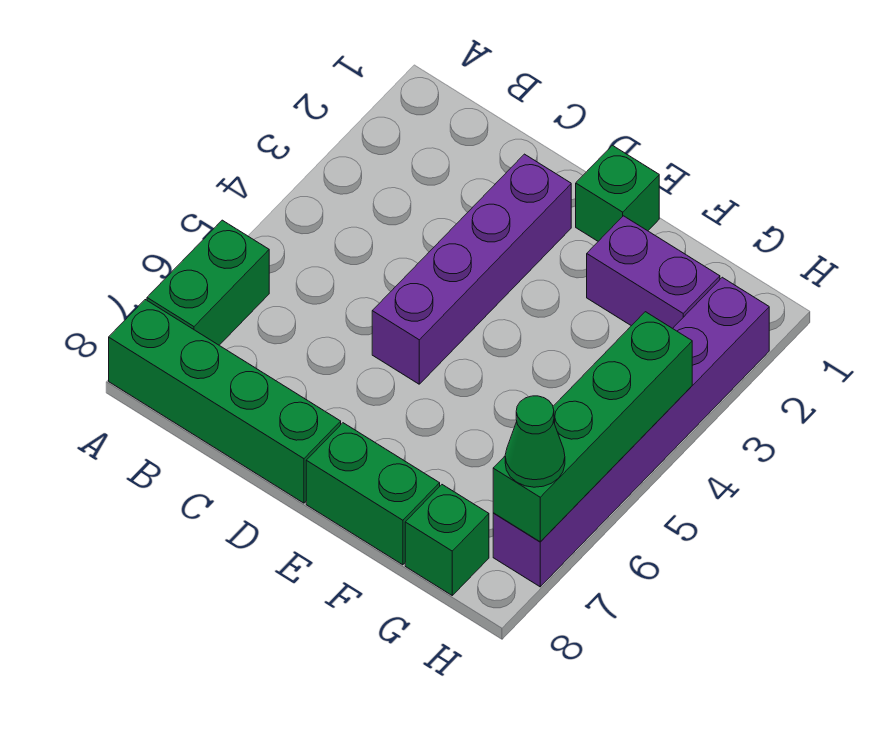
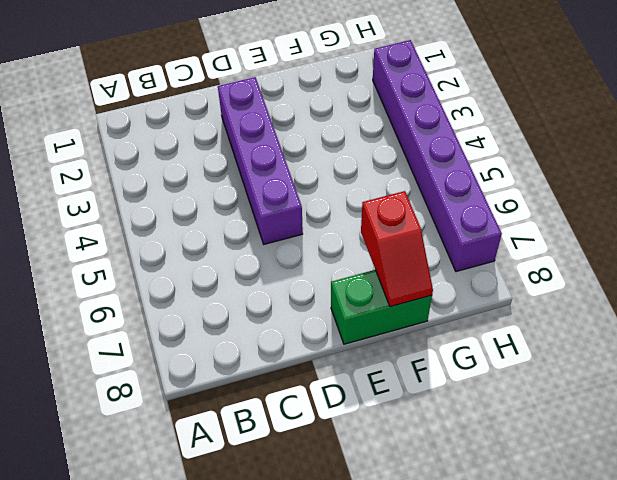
red slope F7:F8 level 2 top 7 -> none
none -> green brick A6:A7 level 1
none -> green brick A8:D8 level 1

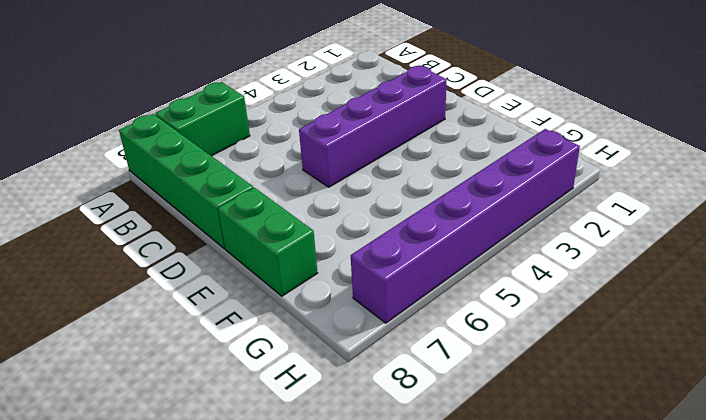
none -> green brick E1 level 1
none -> purple brick F2:G2 level 1

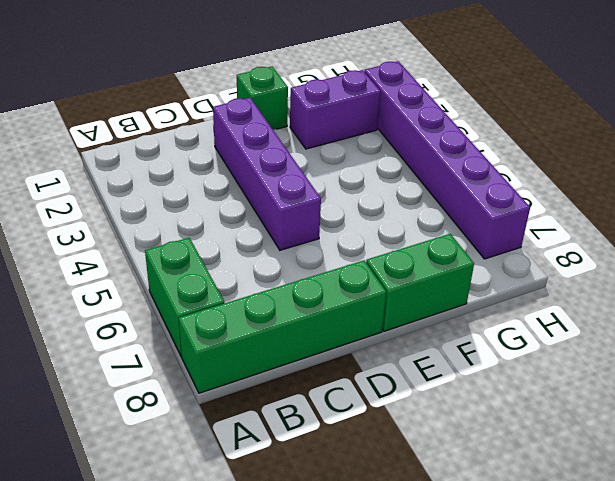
none -> green brick G8 level 1
none -> green brick H4:H7 level 2

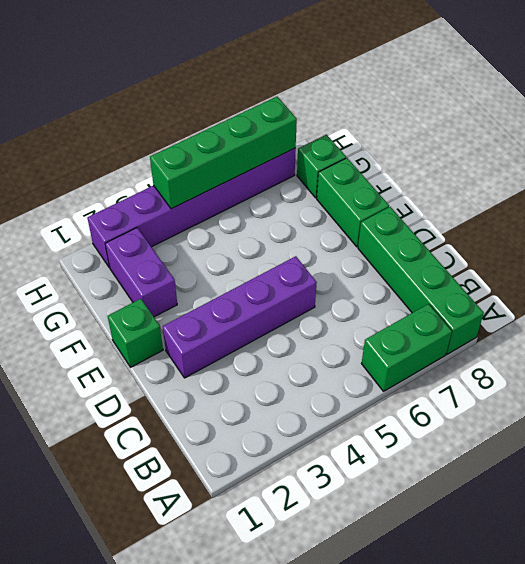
none -> green cone H7 level 3

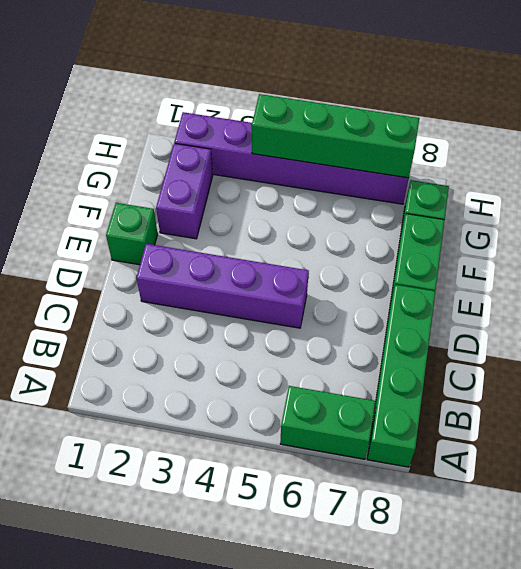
none -> green cone H7 level 3

